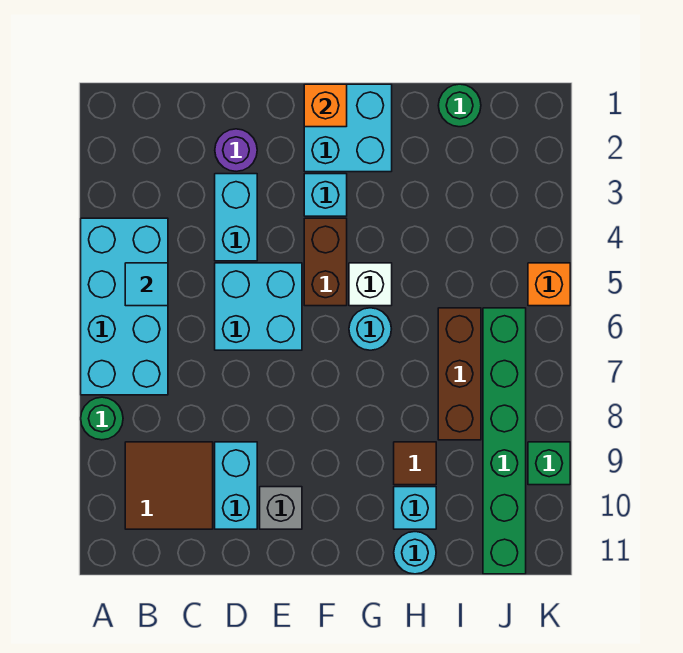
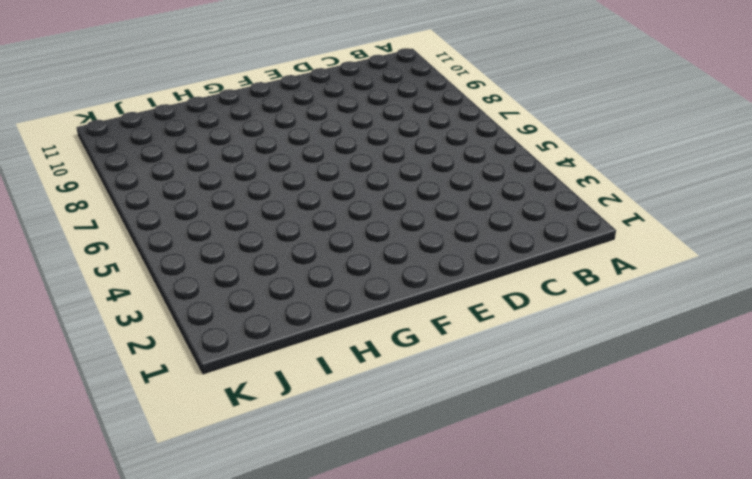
none -> cyan brick A4:B7 level 1
none -> green round brick A8 level 1
none -> brown tile B9:C10 level 1

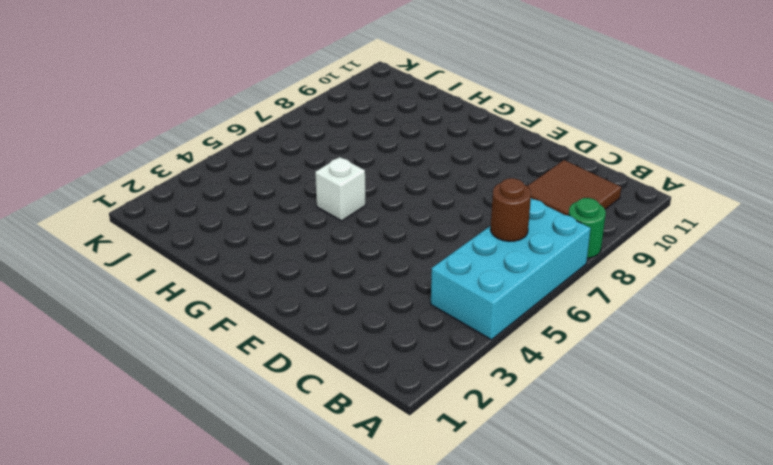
brown round brick B6 level 2 -> none
none -> purple round brick D2 level 1
none -> cyan brick D3:D4 level 1
none -> cyan brick D5:E6 level 1

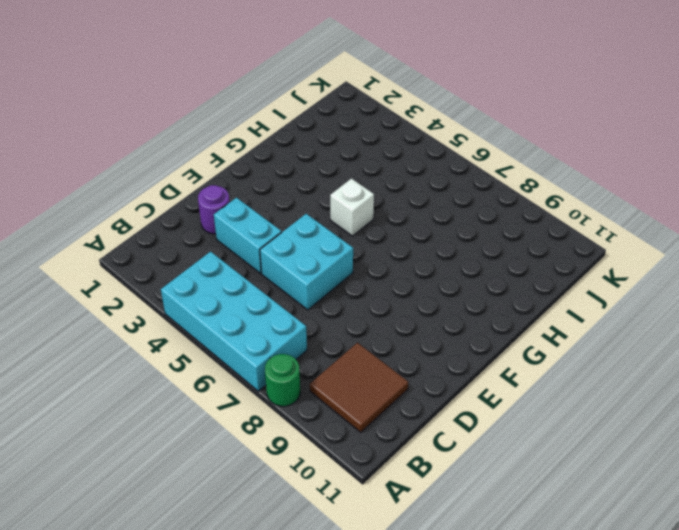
none -> cyan brick D9:D10 level 1
none -> grey brick E10 level 1
none -> cyan brick F1:G2 level 1

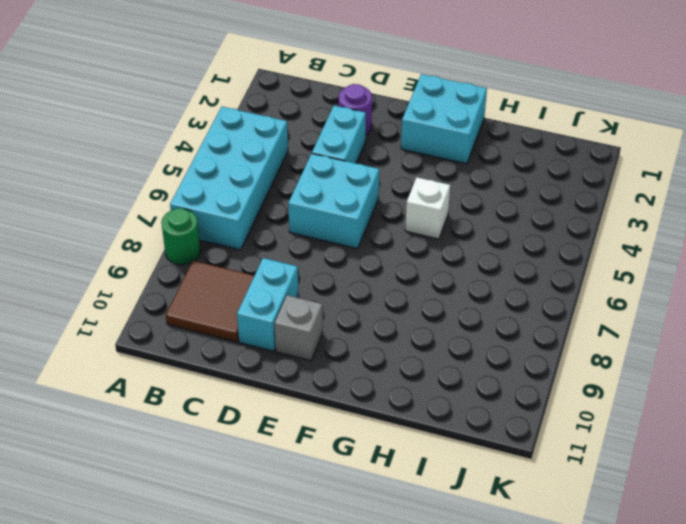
none -> cyan brick F3 level 1
none -> brown brick F4:F5 level 1
none -> cyan round brick G6 level 1

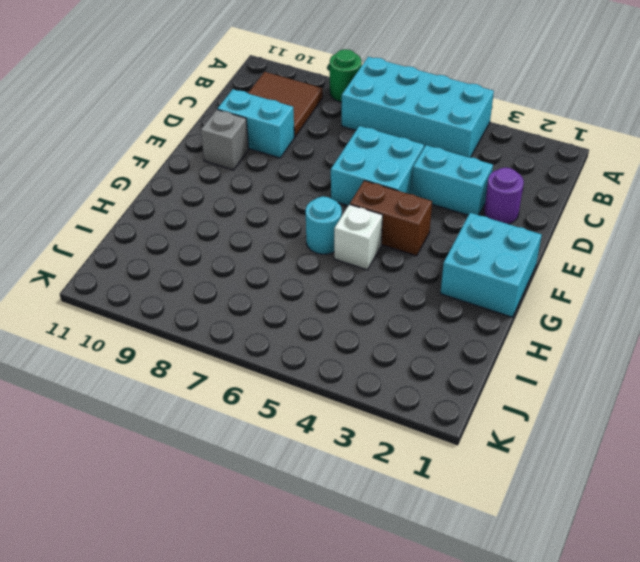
none -> cyan brick F3 level 1
none -> brown tile H9 level 1
none -> cyan brick H10 level 1

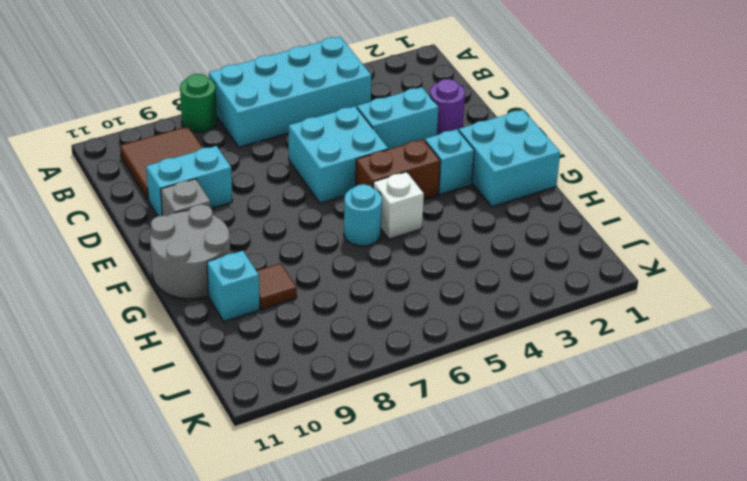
grey round brick F10:G11 level 1 -> none
none -> cyan round brick H11 level 1
none -> green round brick I1 level 1
none -> brown brick I6:I8 level 1

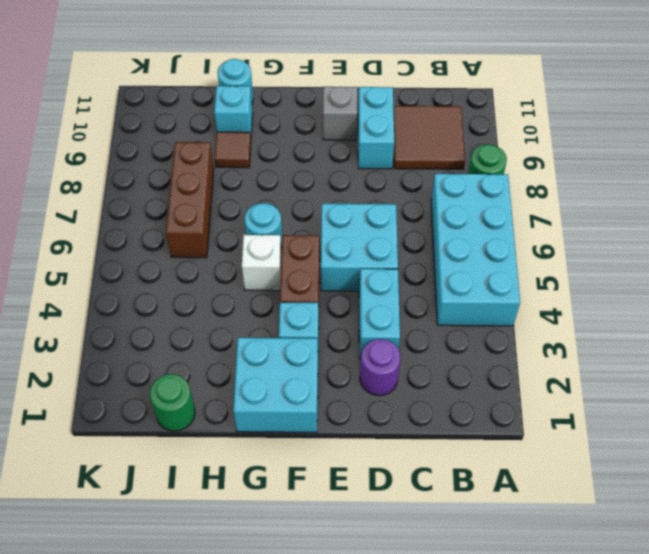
none -> green brick J6:J11 level 1
none -> orange brick K5 level 1
none -> green brick K9 level 1

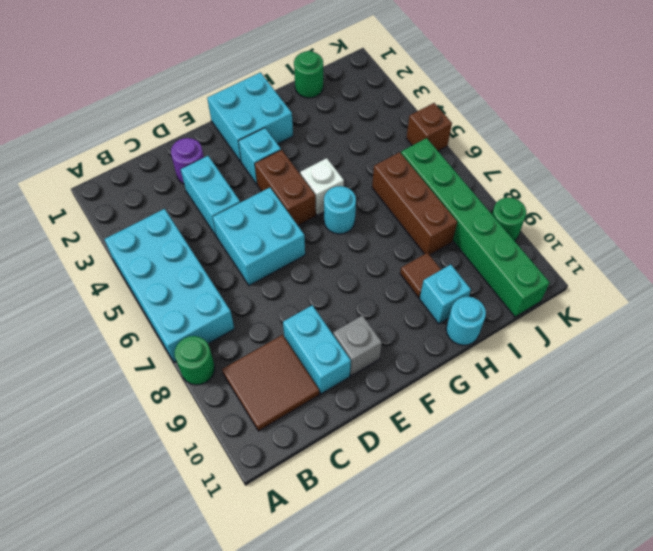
brown brick K5 level 1 -> orange brick K5 level 1
green round brick K9 level 1 -> green brick K9 level 1
none -> cyan tile B5 level 2
none -> orange brick F1 level 2

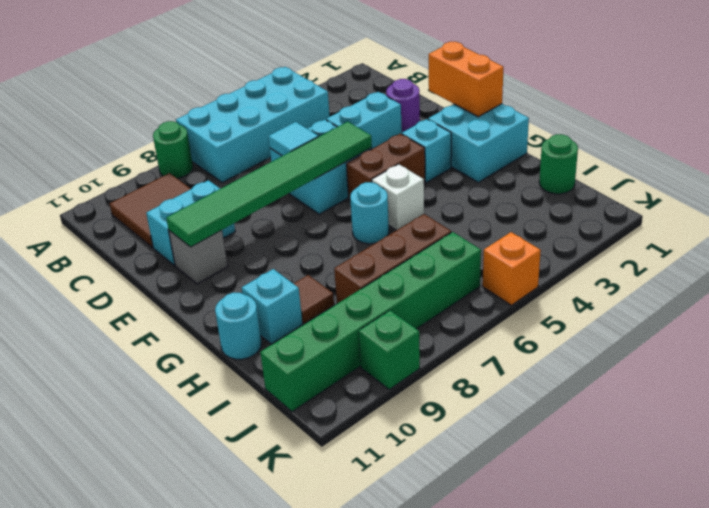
cyan tile D6 level 2 -> cyan tile B5 level 2
orange brick E1:F1 level 2 -> orange brick F1 level 2
green tile E5:E10 level 2 -> none

